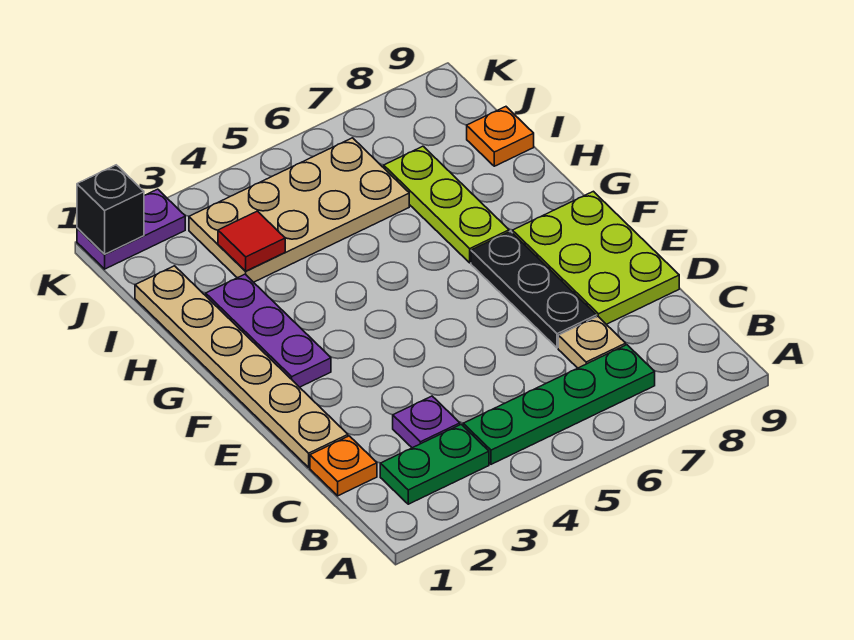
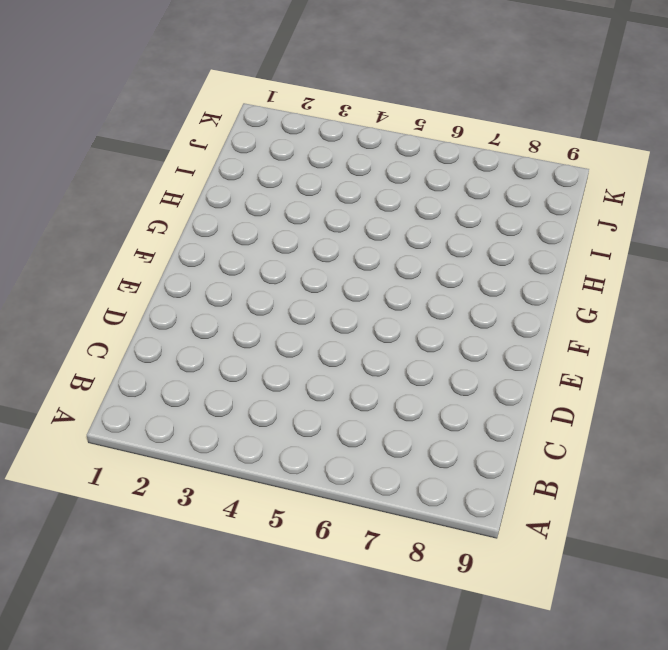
none -> green plate B2:B3 level 1
none -> green plate B4:B7 level 1
none -> orange plate C1 level 1

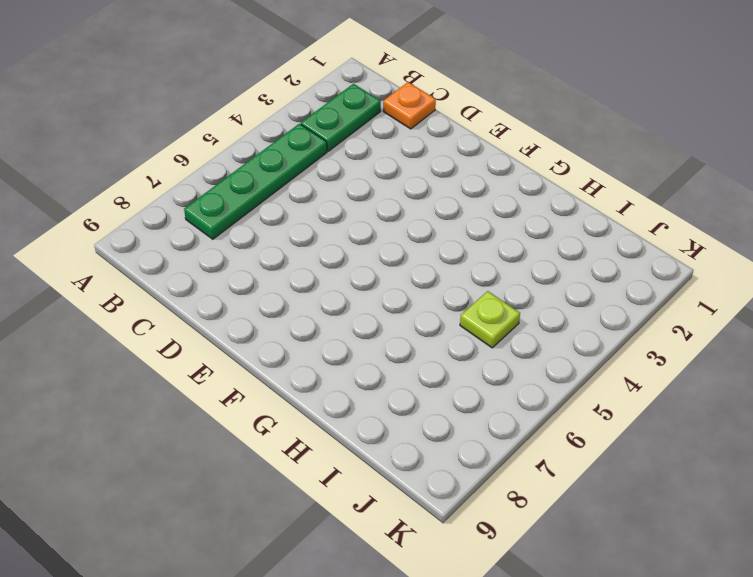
lime plate I5 level 1 -> tan plate I3:J6 level 1
none -> purple plate C3 level 1
none -> tan plate C7 level 1
none -> tan plate D1:I1 level 1

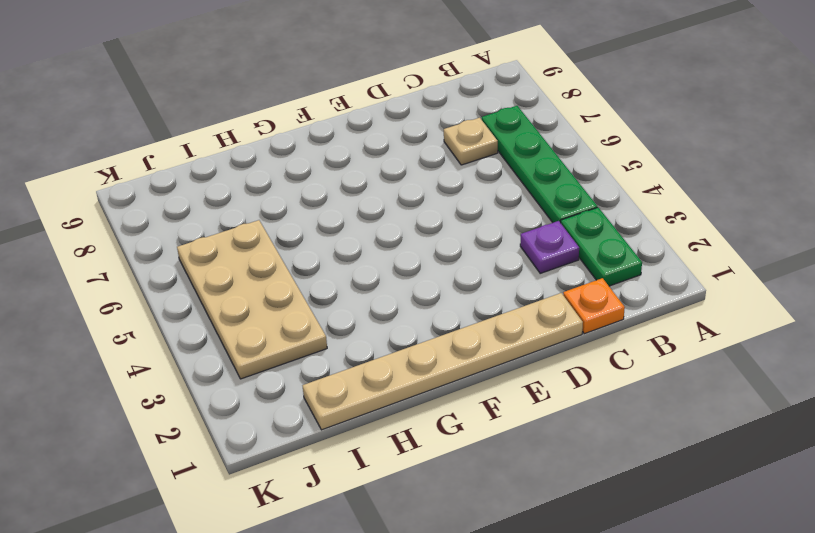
none -> black plate D7:F7 level 1
none -> lime plate D8:F9 level 1
none -> purple plate F2:H2 level 1

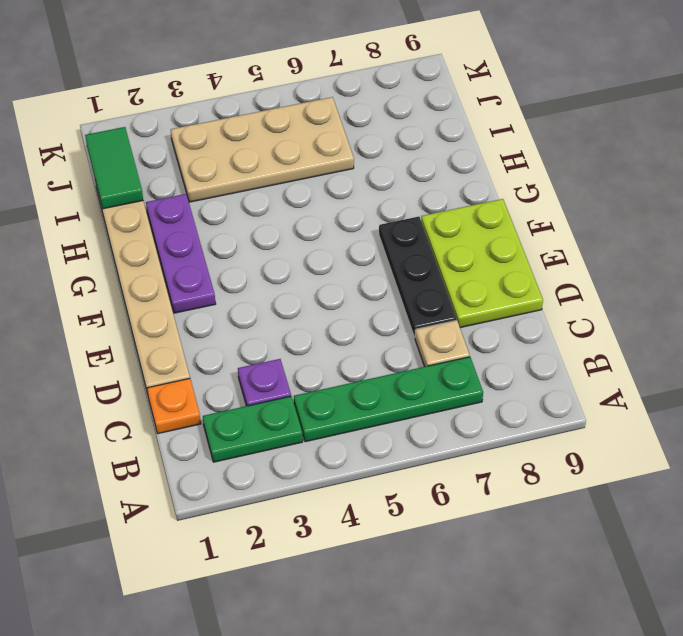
green tile I1:J1 level 2 -> none
none -> lime plate G7:I7 level 1
none -> orange plate I9 level 1
none -> purple plate K1:K2 level 1

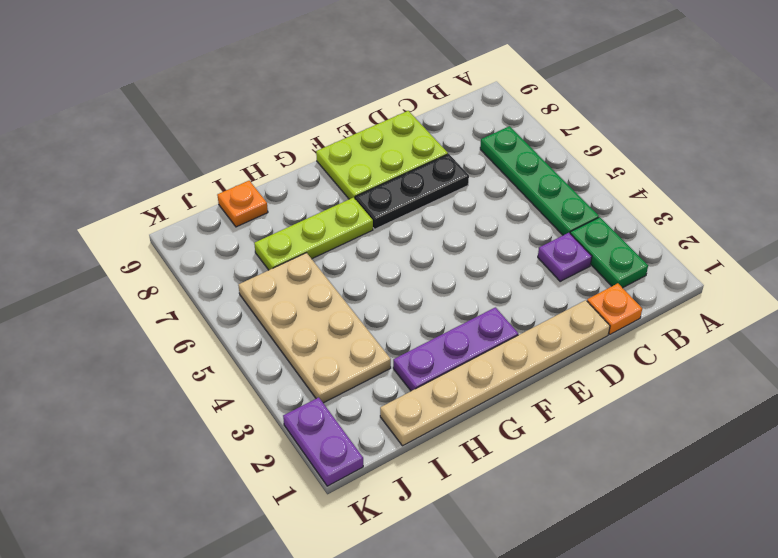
none -> tan plate C7 level 1
none -> red tile I3 level 2
none -> black brick K1 level 2

